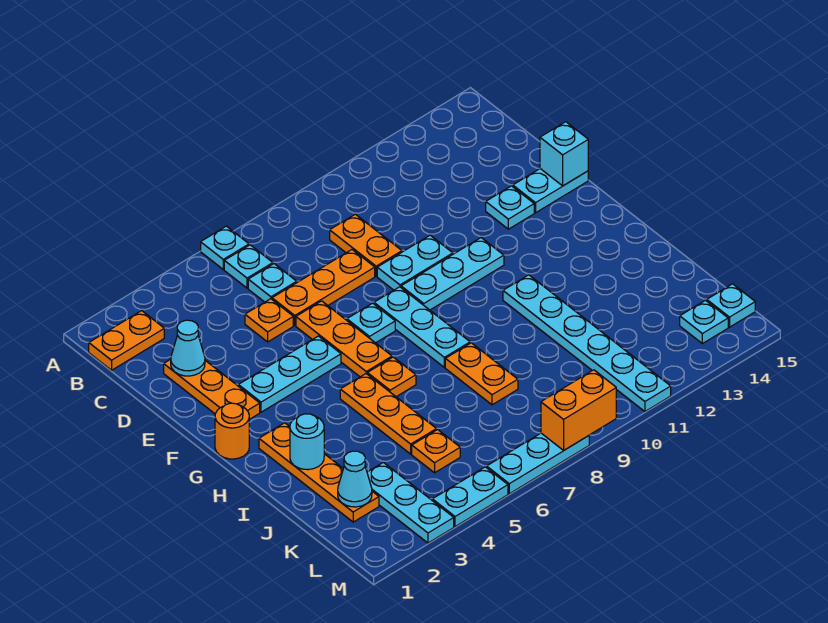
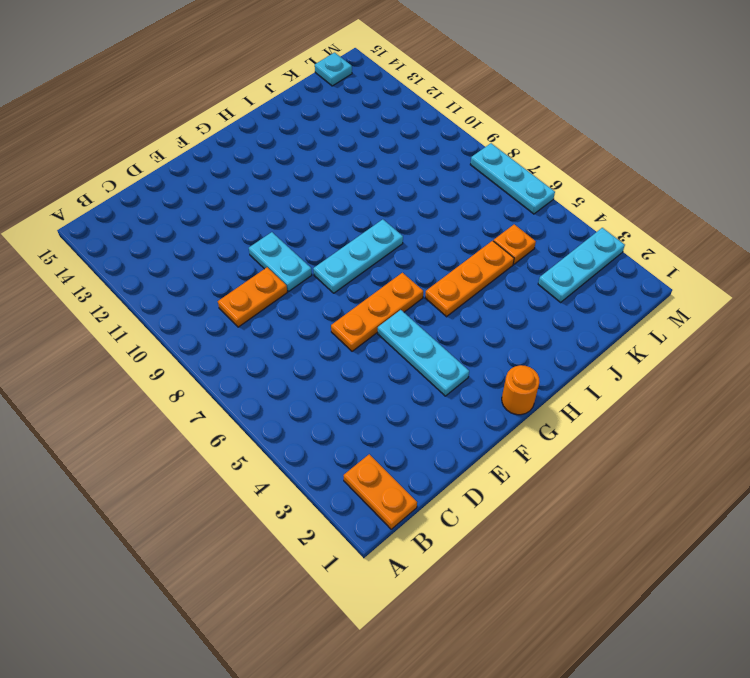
none -> cyan plate A6 level 1
none -> cyan plate B6 level 1
none -> cyan plate C6 level 1
none -> orange plate D2:F2 level 1

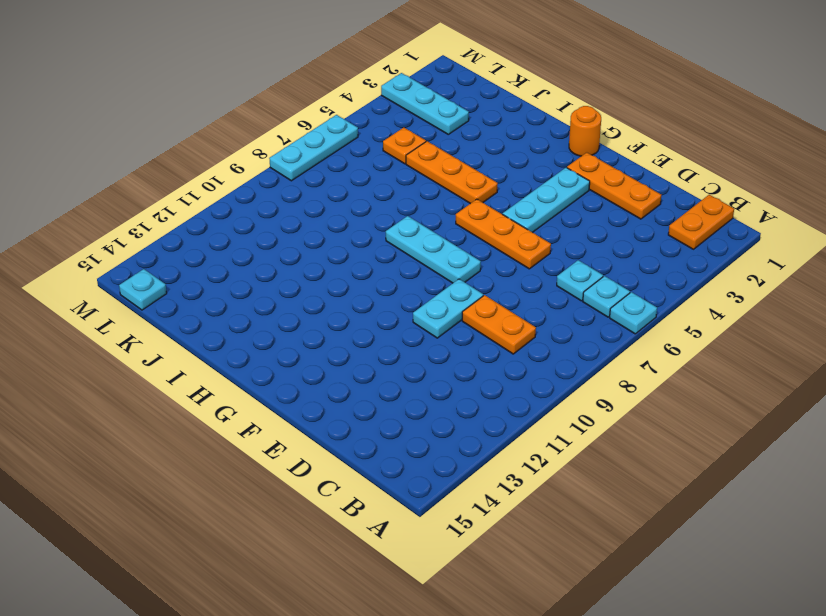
none -> orange plate D5 level 1
none -> orange plate D6:D8 level 1
none -> cyan plate E13 level 1
none -> cyan plate E14:E15 level 1

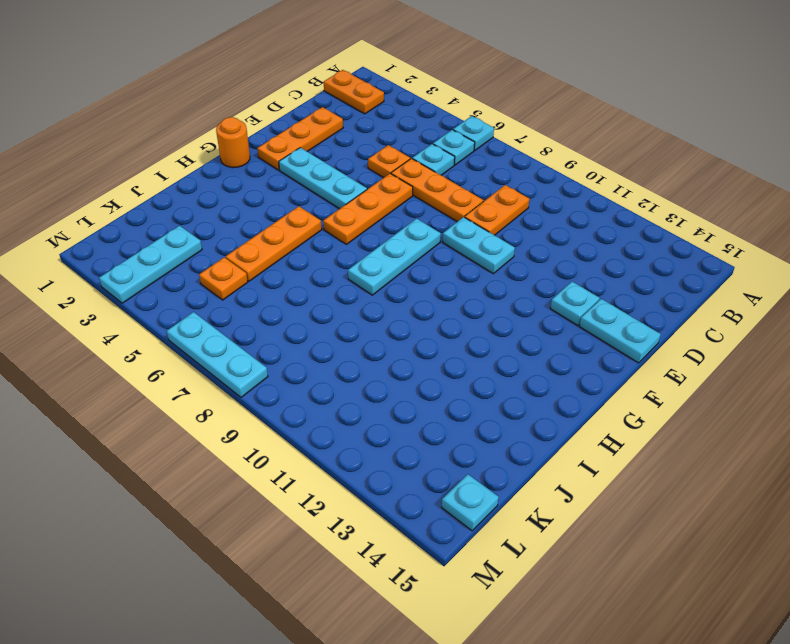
none -> cyan plate F7 level 1
none -> cyan plate F9:F11 level 1
none -> orange plate H2:K2 level 1
none -> orange plate H6 level 1

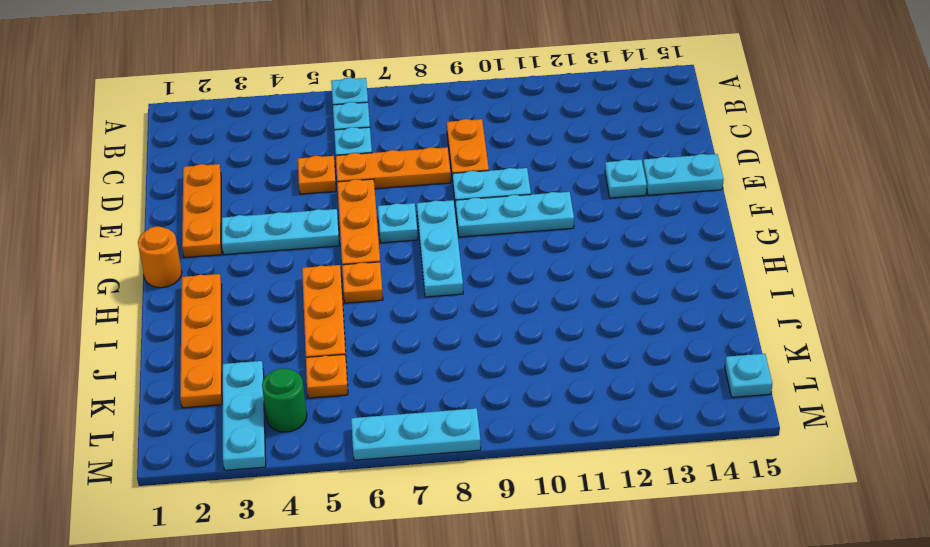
green round brick L4 level 1 -> none
none -> orange plate B1:B2 level 1
none -> cyan plate H11:M11 level 1
none -> orange plate I8:J8 level 1
none -> cyan plate L14 level 1

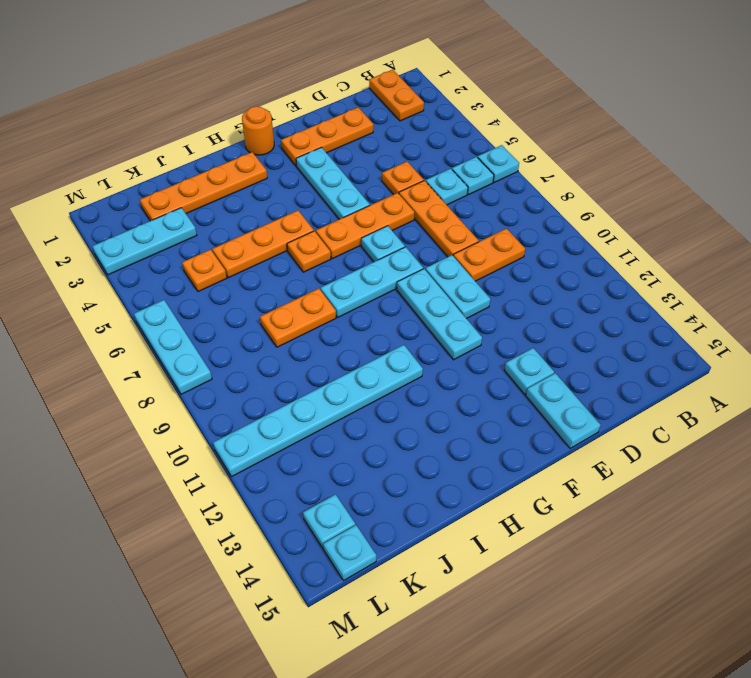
none -> cyan plate M4:M5 level 1
none -> cyan cone D2 level 2
none -> cyan brick E15 level 2
none -> cyan round brick I2 level 2

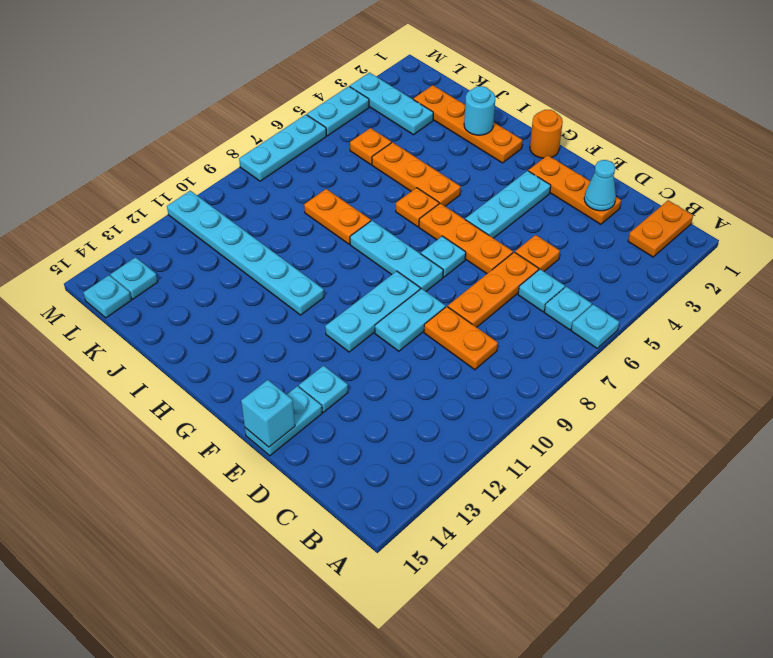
none -> cyan cone K2 level 2
none -> orange brick M8:M9 level 2

